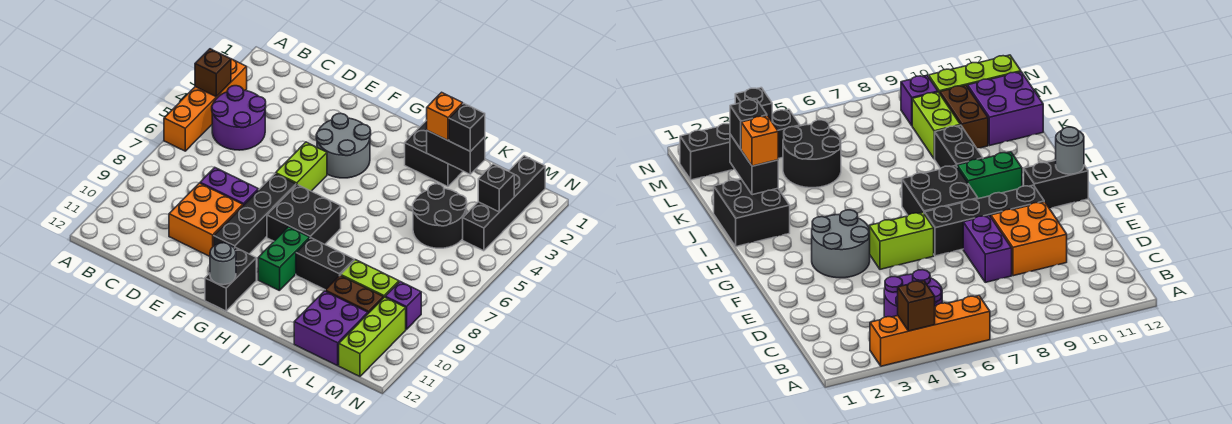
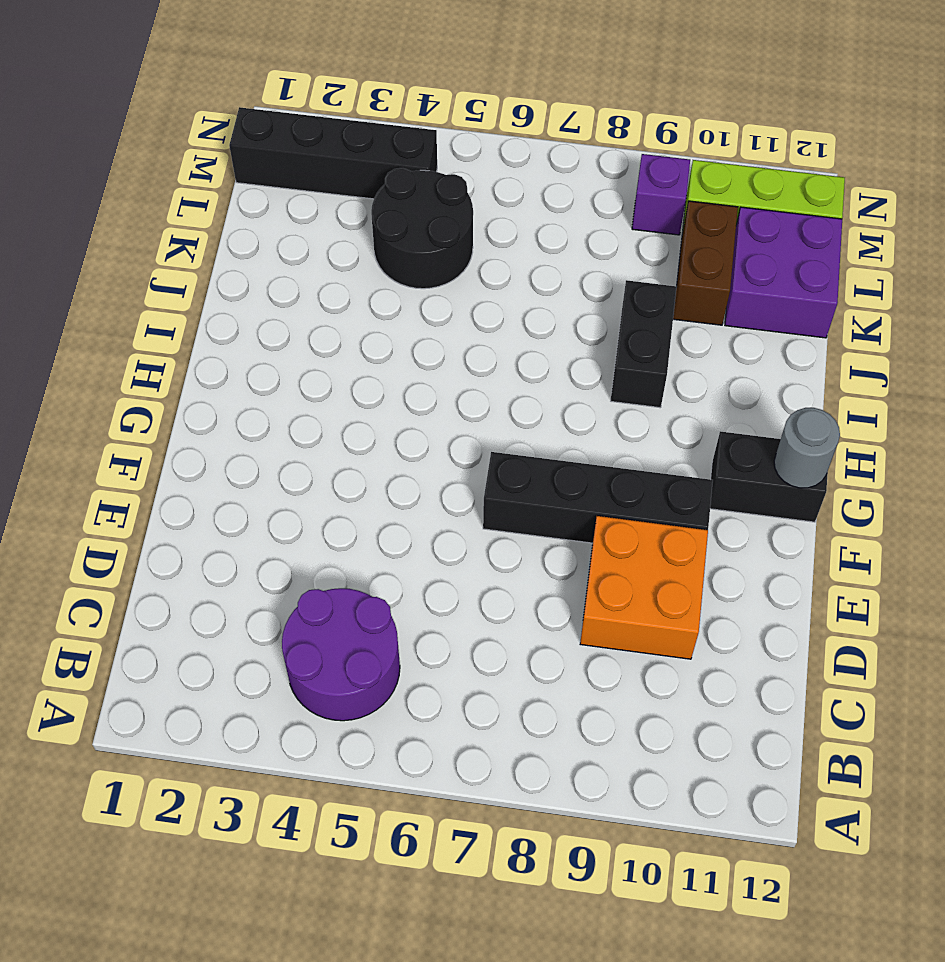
none -> orange brick A3:A6 level 1
none -> purple brick D8:E8 level 1
none -> grey round brick F3:G4 level 1

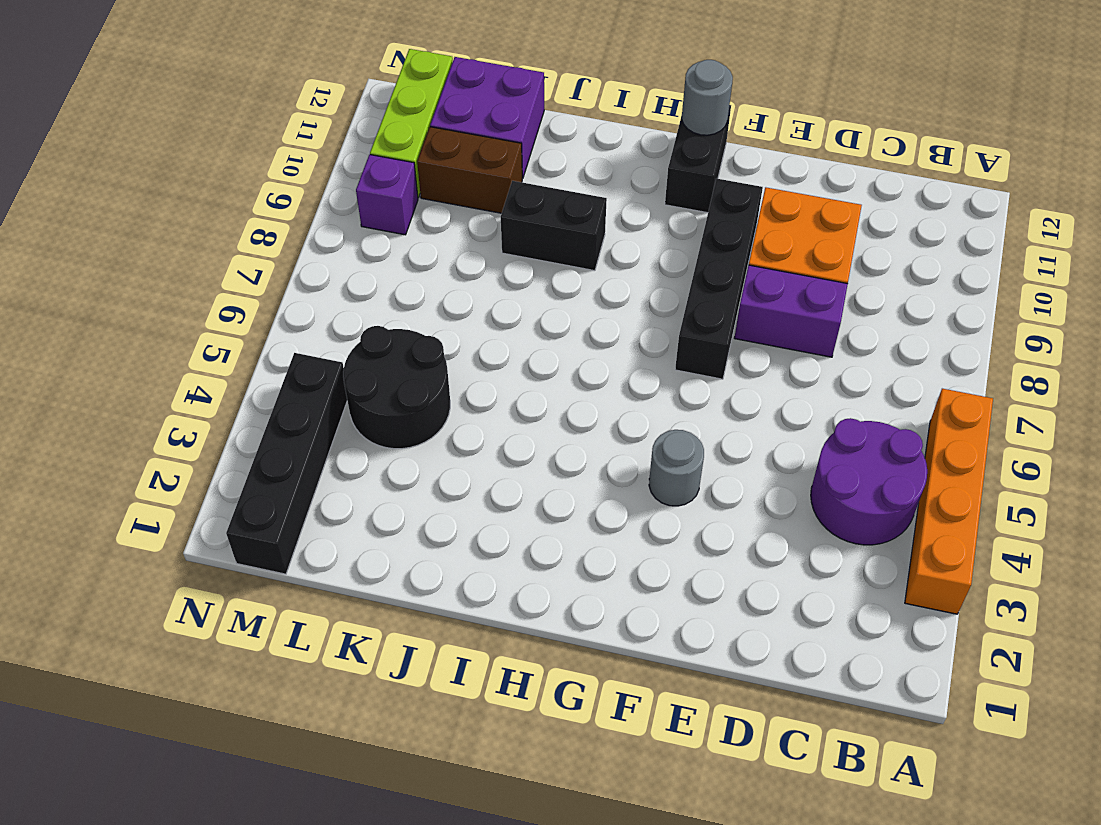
grey round brick F4 level 1 -> grey round brick F3:G4 level 1
none -> lime brick F5:F6 level 1
none -> black brick G7:H8 level 1
none -> green brick H9:H10 level 1

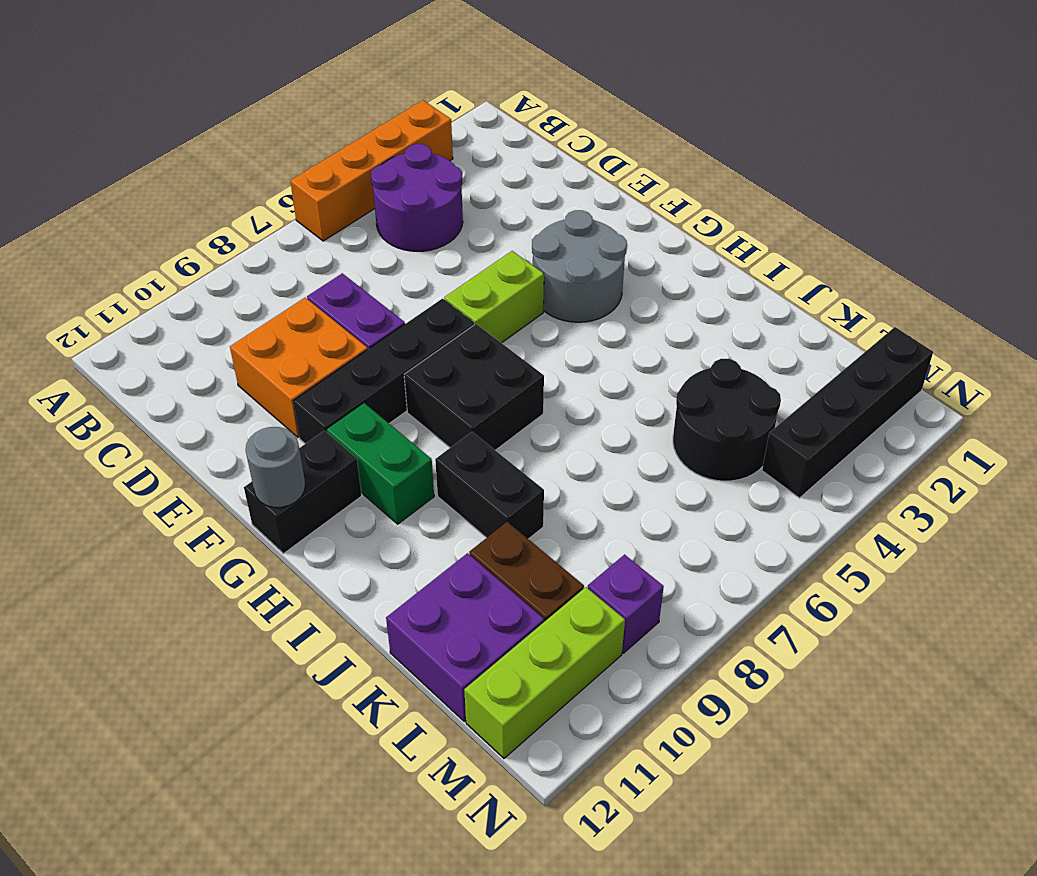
green brick G10:H10 level 1 -> green brick H9:H10 level 1
none -> black brick I1:J2 level 1
none -> lime brick K9:L9 level 1
none -> brown brick A4 level 2

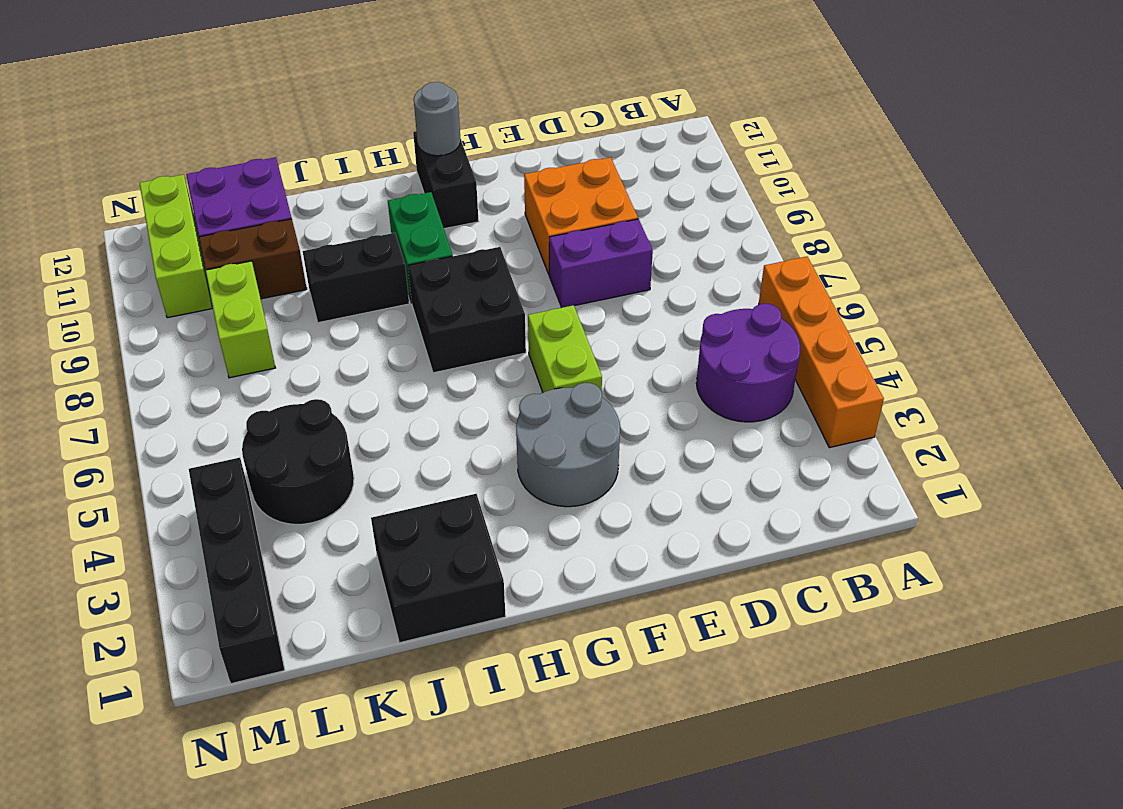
lime brick L8:L9 level 1 -> lime brick K9:L9 level 1
none -> black brick F7:F10 level 1
none -> purple brick M9 level 1
none -> brown brick A4 level 2

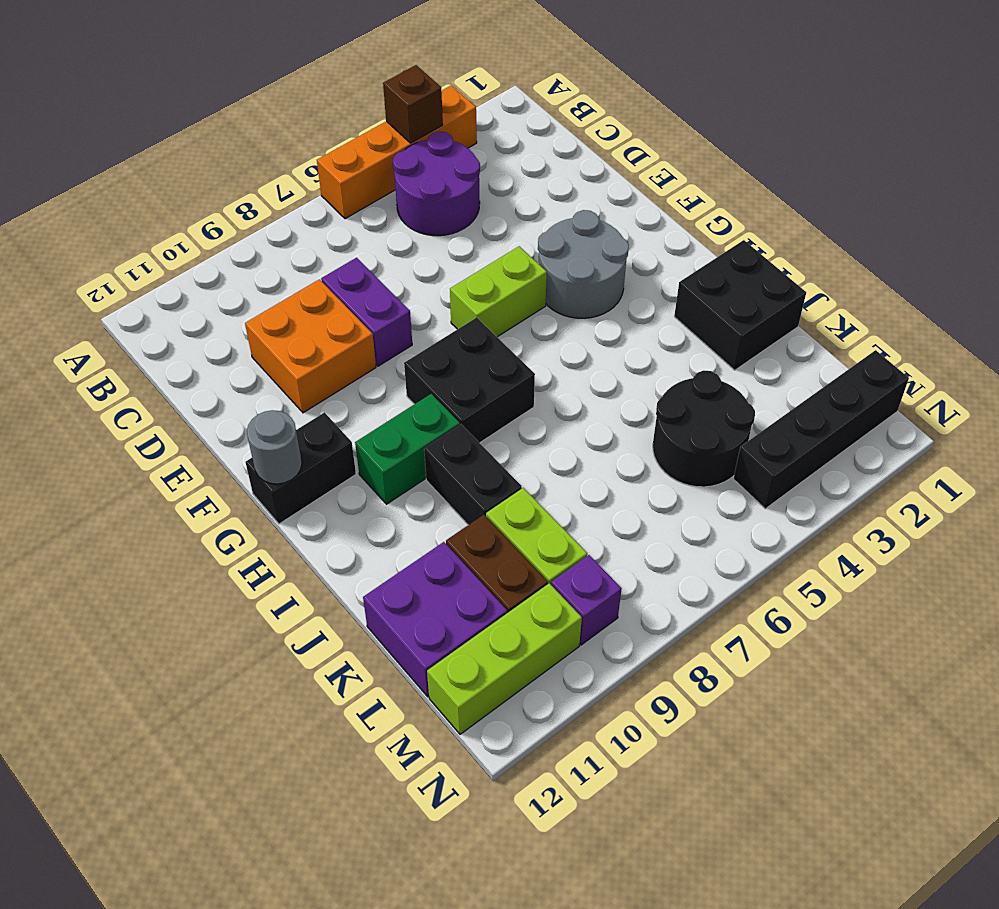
none -> black brick F7:F10 level 1
none -> black brick J2:K2 level 2
none -> black brick M3 level 2

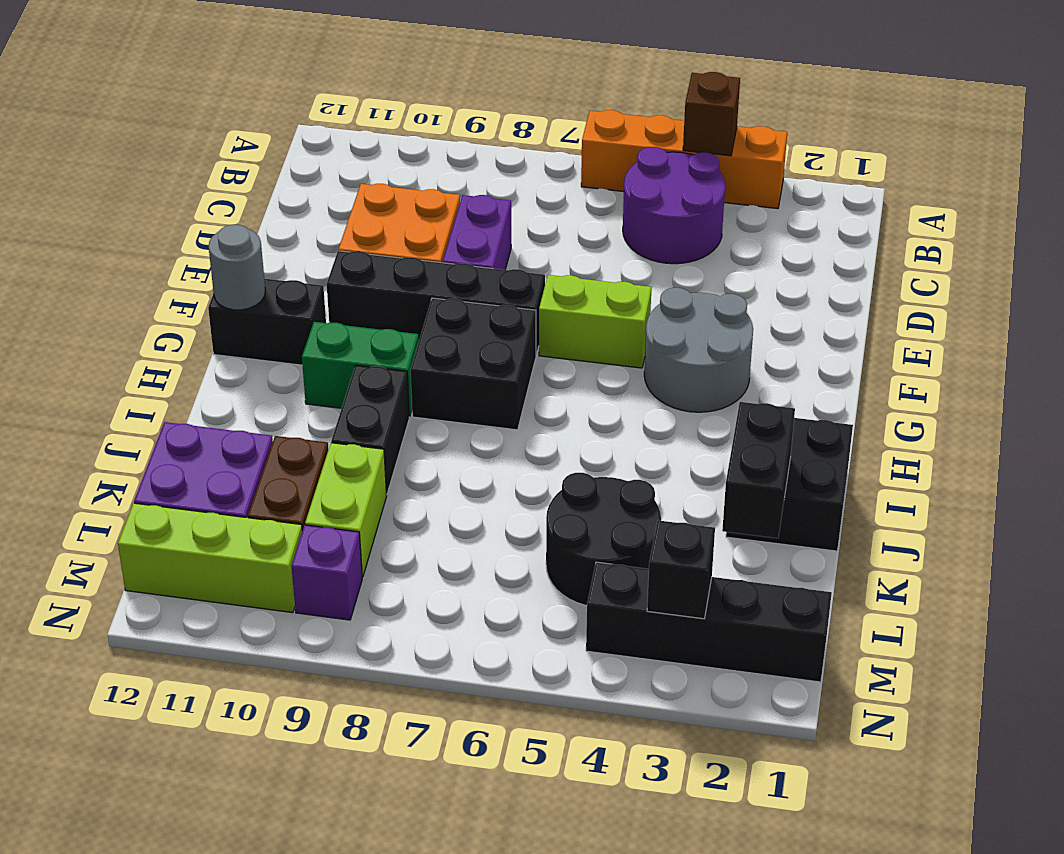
none -> orange brick J2 level 3
none -> black brick K2 level 3

